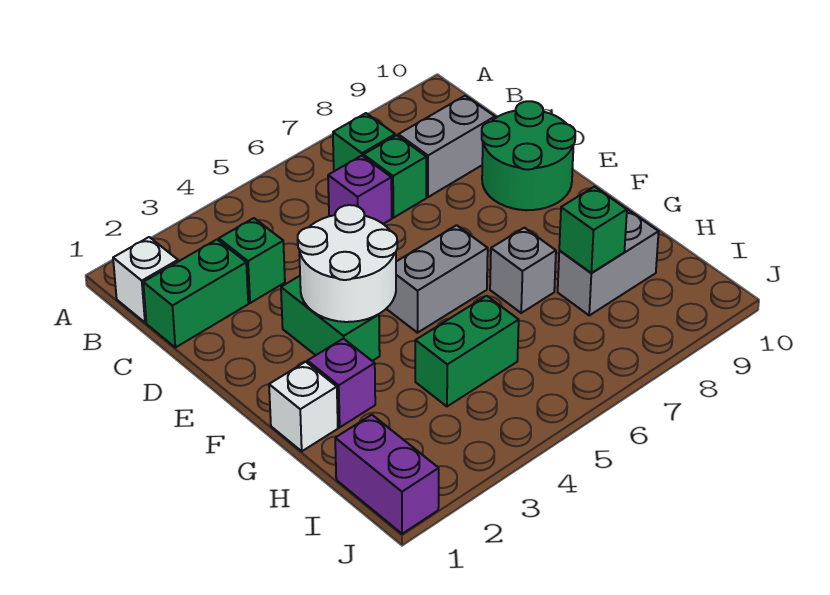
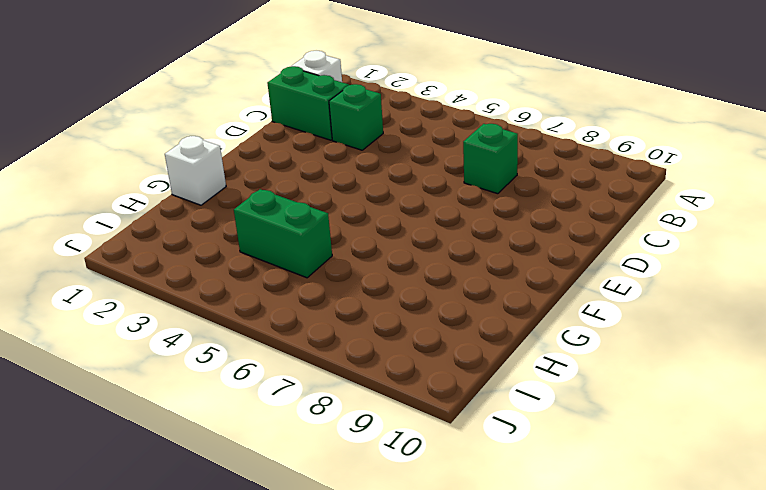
none -> green brick B7 level 1
none -> purple brick C6 level 1
none -> grey brick C8:C9 level 1

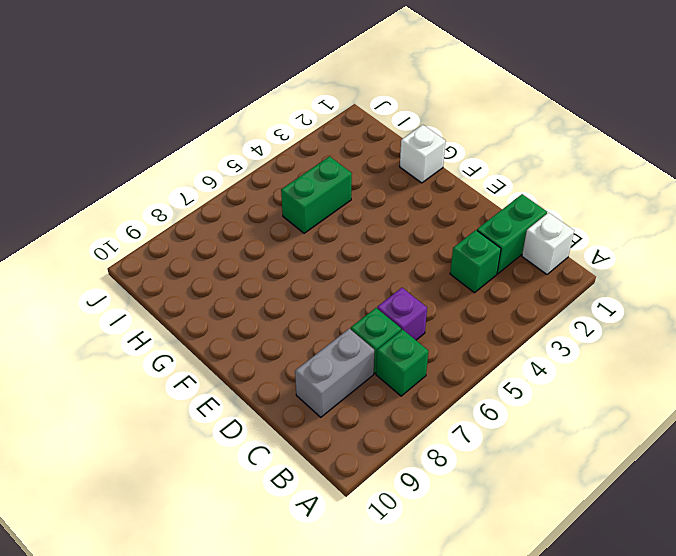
none -> green round brick D9:E10 level 1
none -> green brick E3:F3 level 1
none -> grey brick F5:F6 level 1

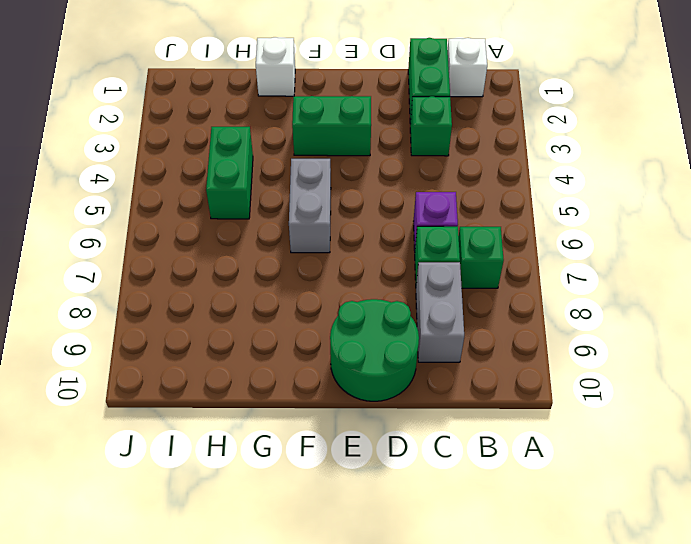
none -> purple brick G2 level 1
none -> grey brick G7 level 1
none -> grey brick H8:H9 level 1

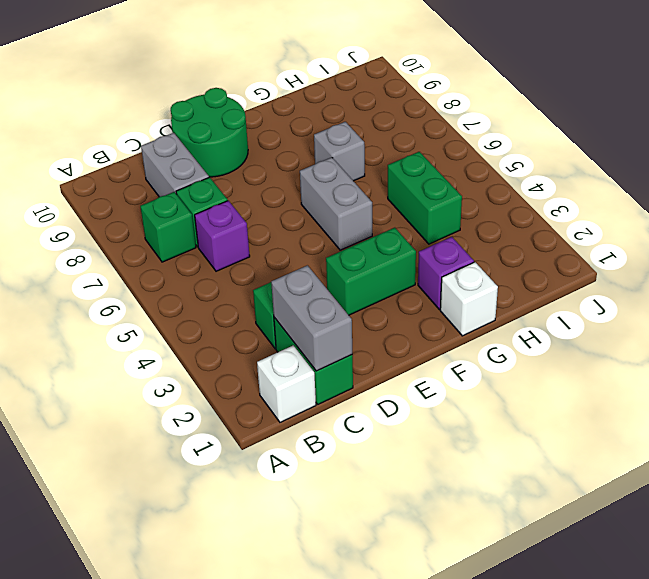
grey brick C1:C2 level 2 -> grey brick H8:H9 level 1
none -> purple brick I1:J1 level 1
none -> white round brick E3:F4 level 2
none -> green brick H8 level 2

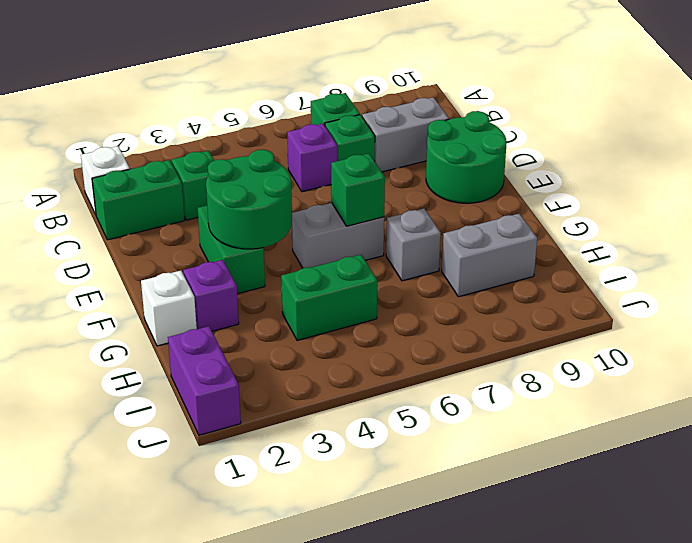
green round brick E3:F4 level 2 -> white round brick E3:F4 level 2
green brick F6 level 2 -> green brick H8 level 2

